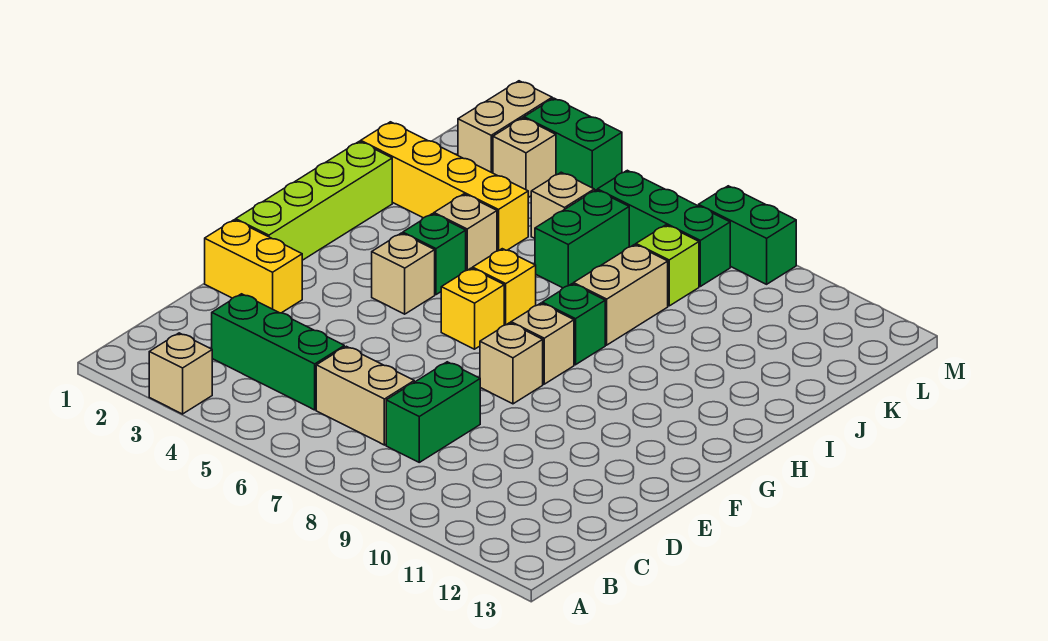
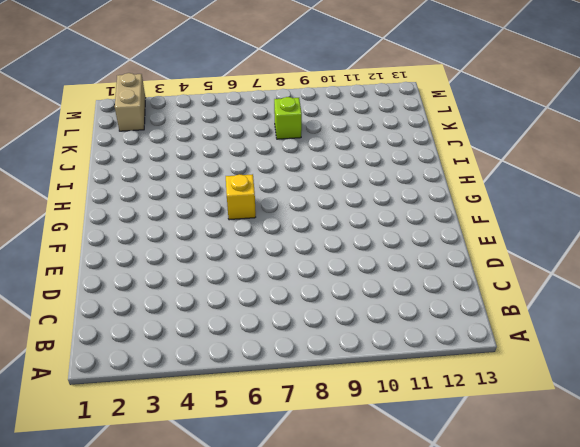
none -> tan brick A3 level 1
none -> green brick C3:C5 level 1
none -> tan brick C6:C7 level 1

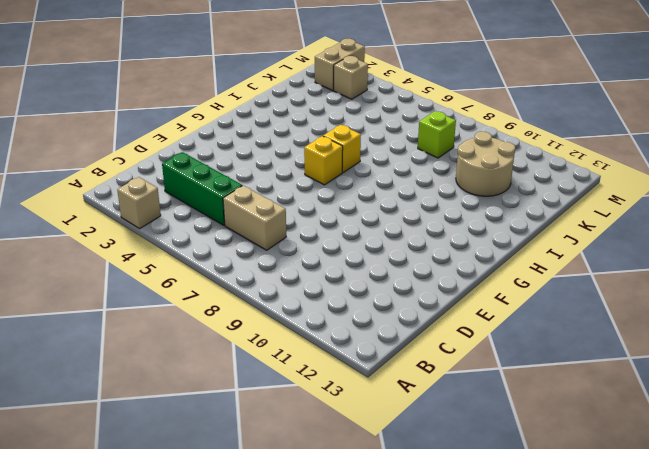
tan round brick J10:K11 level 1 -> none
none -> green brick C8:D8 level 1
none -> yellow brick E1:E2 level 1
none -> lime brick F1:I1 level 1

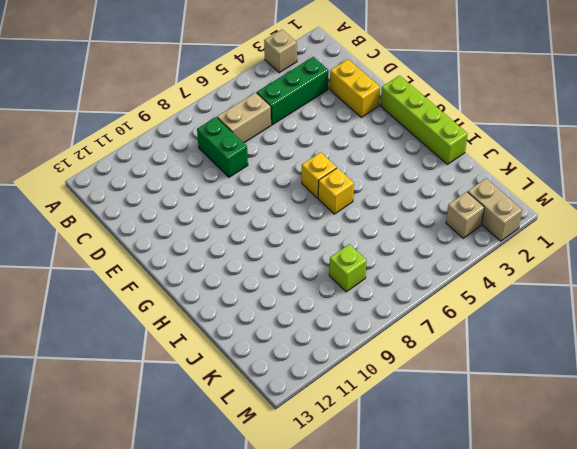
yellow brick D2:E2 level 1 -> yellow brick E1:E2 level 1
none -> tan brick F8 level 1
none -> tan brick G4 level 1
none -> tan brick G8 level 1

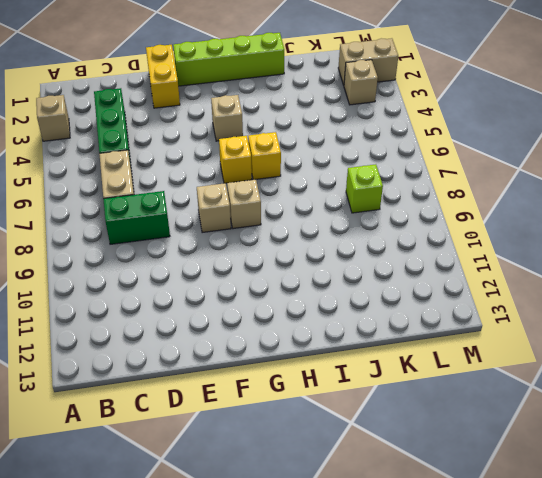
none -> green brick H4 level 1
none -> green brick H8 level 1
none -> tan brick I4 level 1

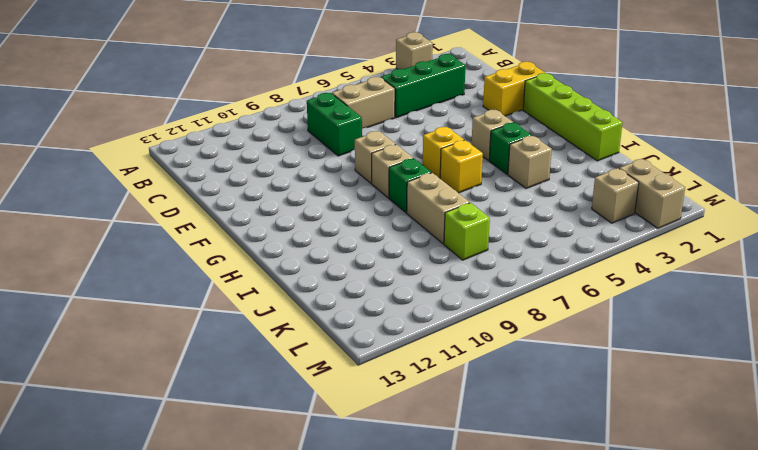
none -> yellow brick J1:J4 level 1
none -> green brick J6:K6 level 1
none -> tan brick K5 level 1

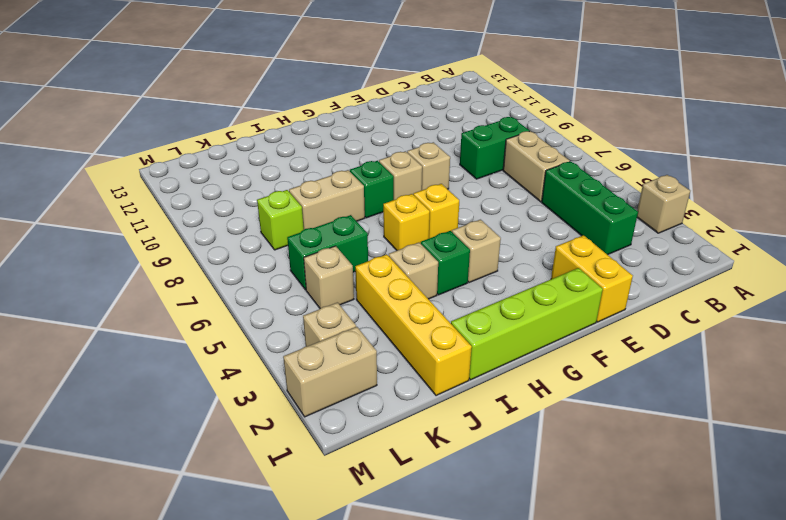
none -> green brick L6:L8 level 1
none -> green brick M3:M4 level 1
none -> green brick M8:M9 level 1

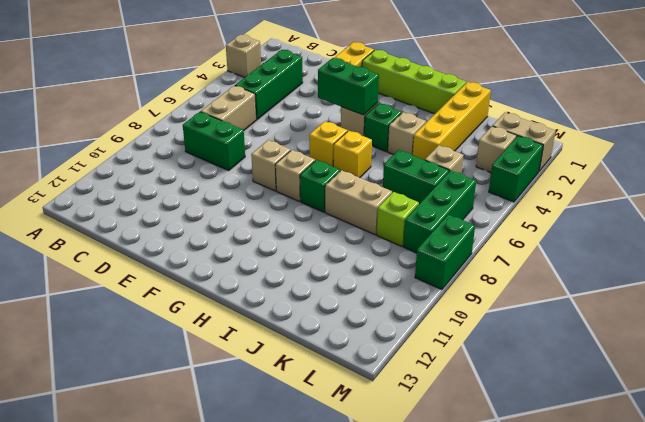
green brick F4:G4 level 2 -> none

